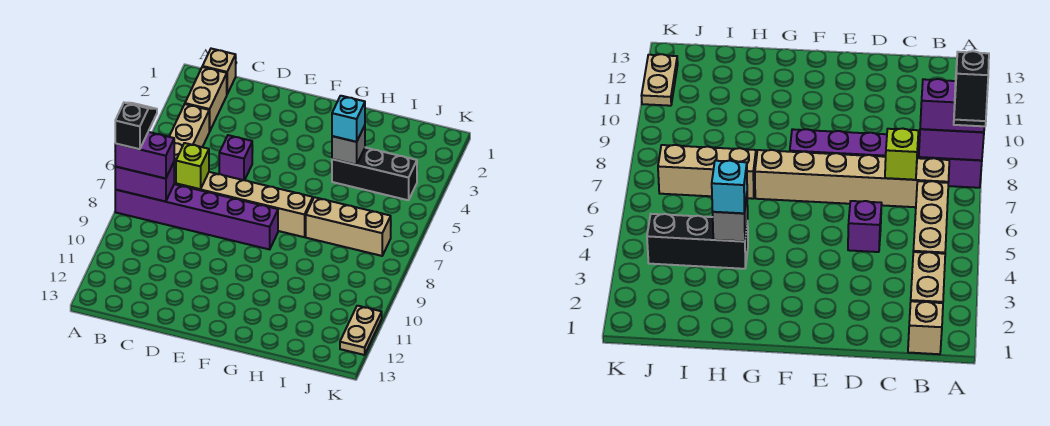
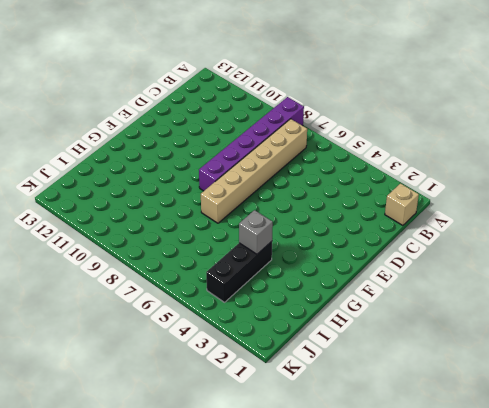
none -> tan brick B2:B3 level 1
none -> tan brick B4:B6 level 1
none -> purple brick D5 level 1

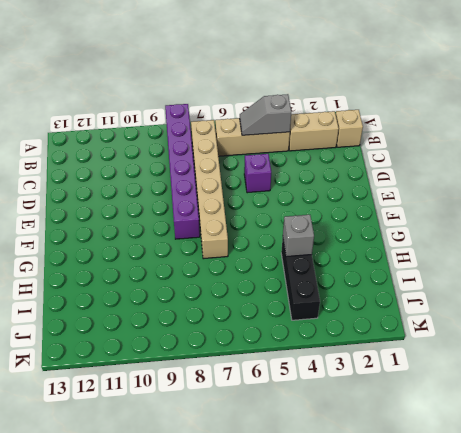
grey slope B4:B5 level 2 top 4 -> none
none -> tan brick H7:J7 level 1
none -> tan plate K11:K12 level 1
none -> purple brick A8:B8 level 2

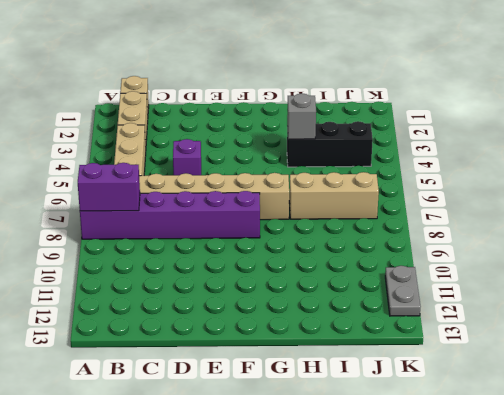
grey plate K11:K12 level 1 -> tan plate K11:K12 level 1
none -> lime brick C7 level 2
none -> purple brick A8:B8 level 3
none -> cyan brick H4 level 3

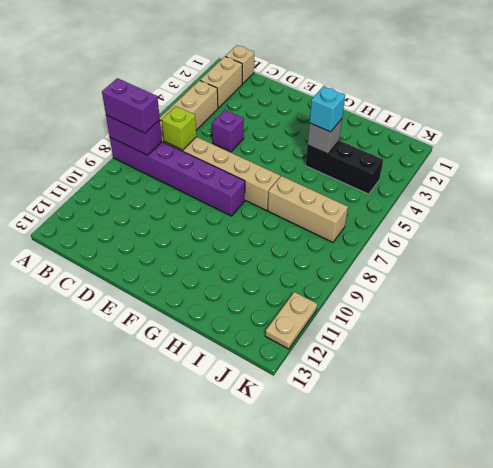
none -> black slope A7:A8 level 4 top 8

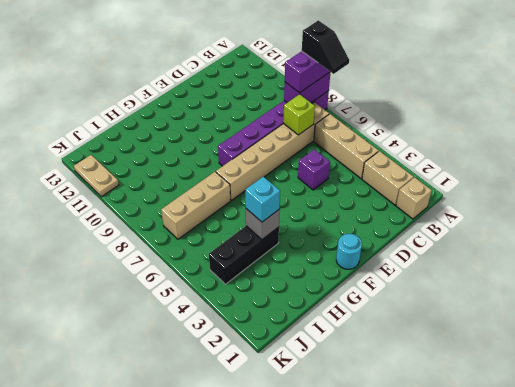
cyan round brick F1 level 1 -> none

